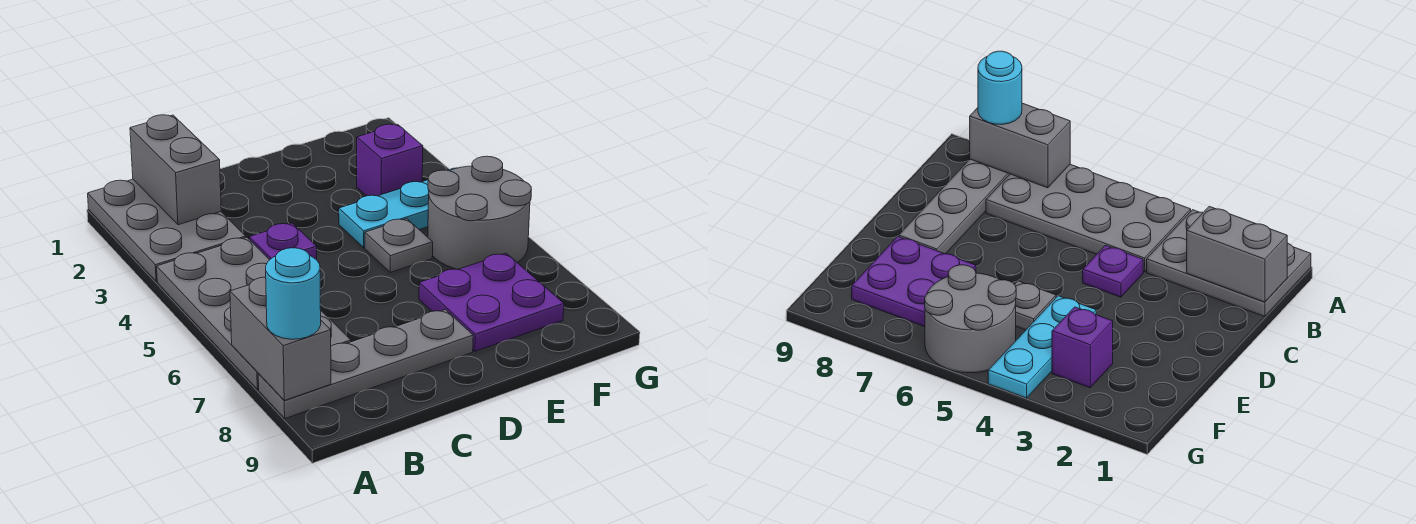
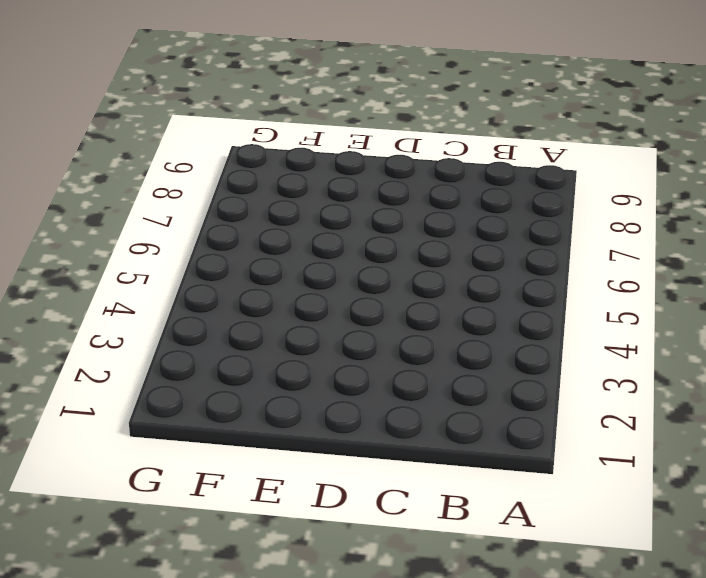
none -> grey plate A1:B3 level 1
none -> grey plate A4:B7 level 1
none -> grey plate A8:D8 level 1

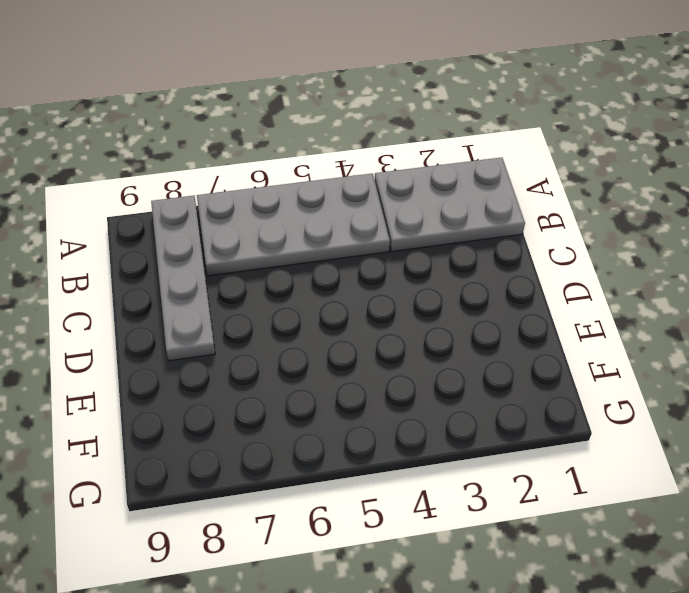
none -> purple plate C4 level 1
none -> cyan plate E4:G4 level 1
none -> grey plate E5 level 1

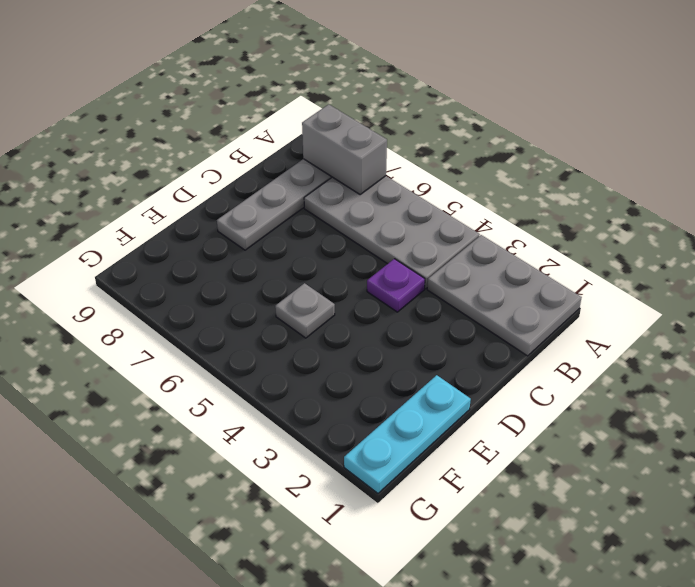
cyan plate E1:G1 level 1 -> cyan plate E4:G4 level 1
none -> purple plate E7:F8 level 1
none -> purple brick F3 level 1
none -> grey round brick F5:G6 level 1

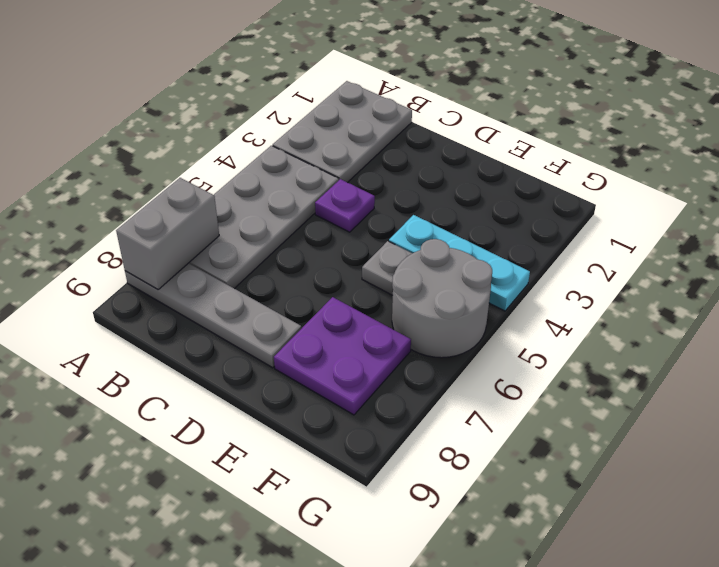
none -> purple brick F3 level 1
none -> grey brick B1:B2 level 2
none -> cyan round brick A8 level 3

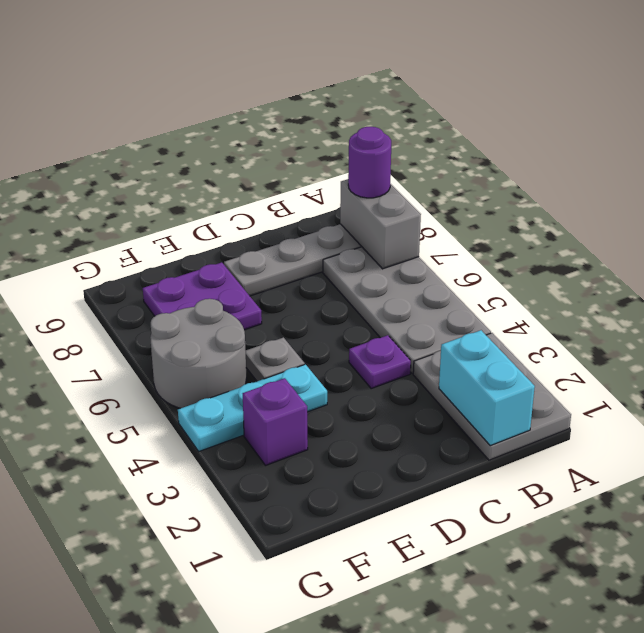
purple round brick A8 level 3 -> cyan round brick A8 level 3
cyan brick B1:B2 level 2 -> grey brick B1:B2 level 2

